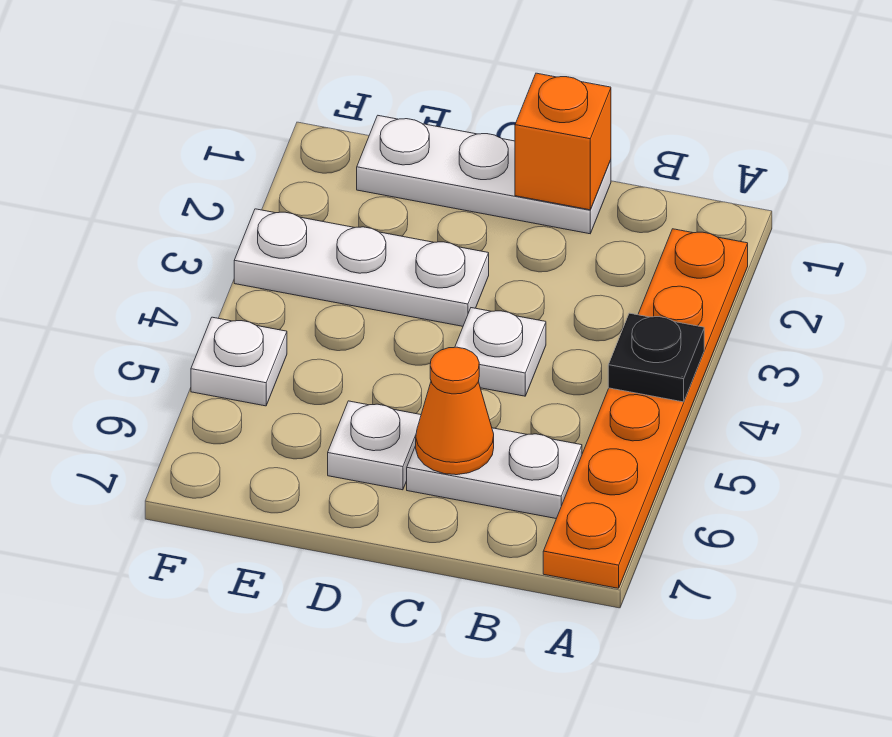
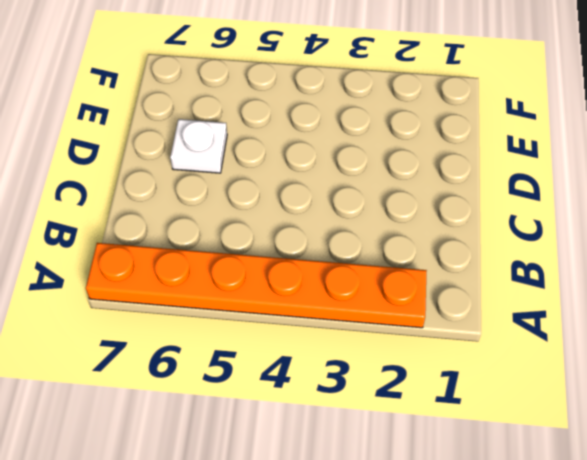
none -> white plate B6:C6 level 1
none -> white plate C1:E1 level 1

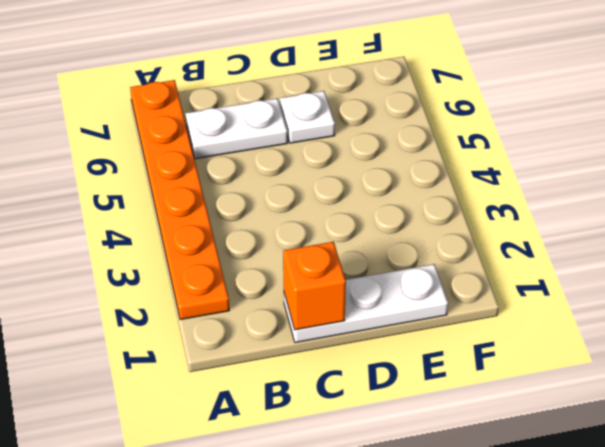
none -> white plate C4 level 1
none -> white plate D3:F3 level 1

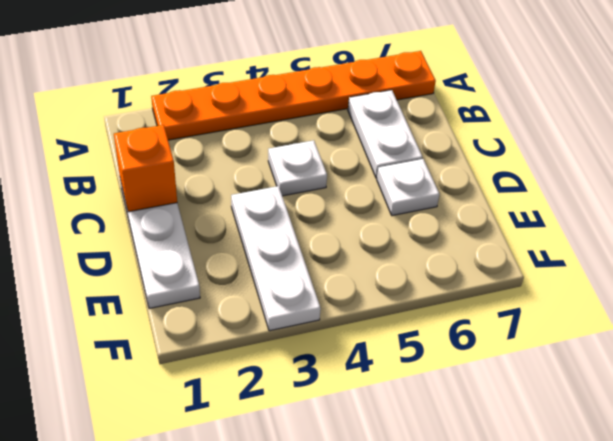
none -> white plate F5 level 1
none -> black plate A4 level 2

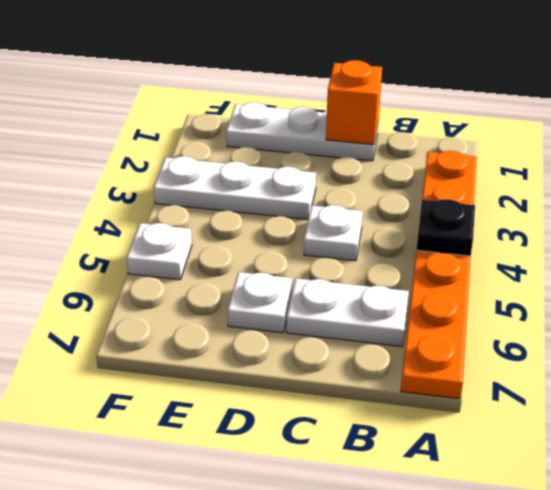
none -> orange cone C6 level 2

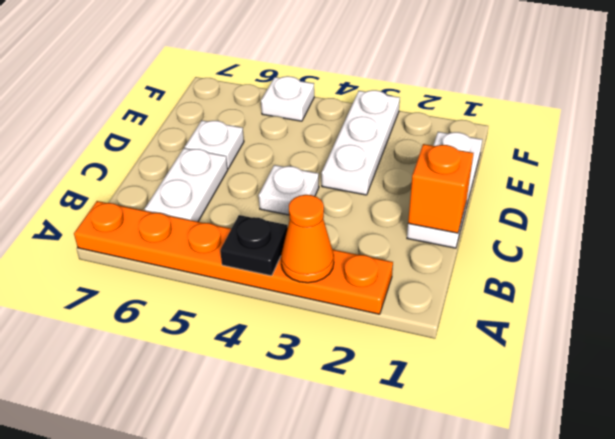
orange cone A3 level 2 -> orange cone C6 level 2

